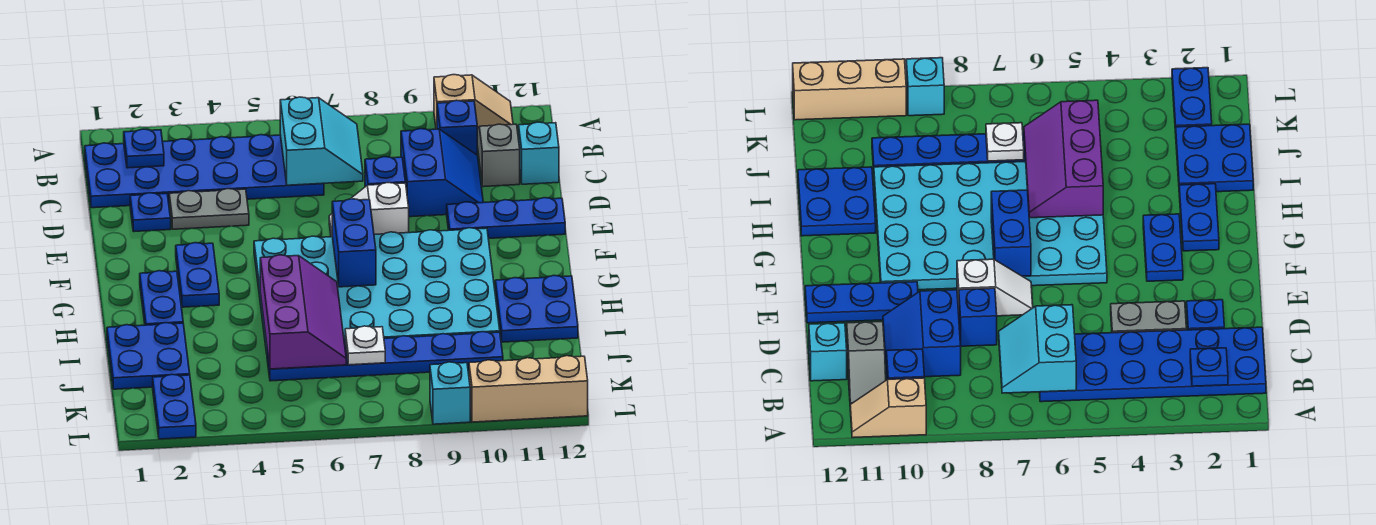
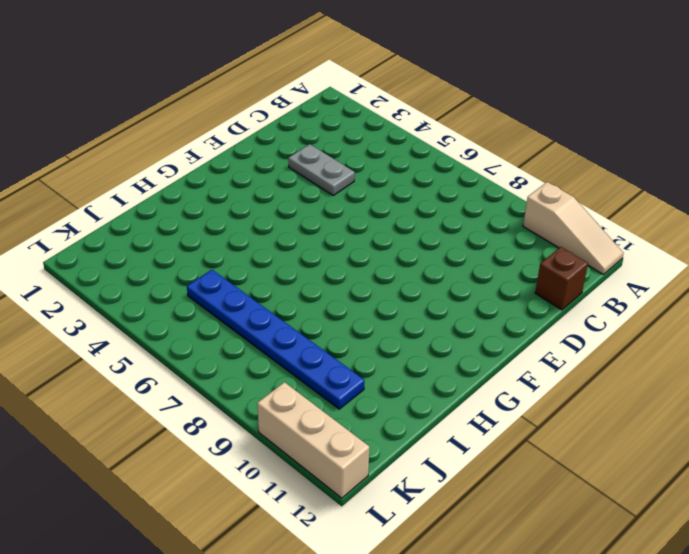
tan slope A10:A12 level 1 top 10 -> tan slope A10:A11 level 1 top 10
brown brick C12 level 1 -> cyan brick C12 level 1
none -> blue plate B1:C6 level 1
none -> blue brick B10 level 1
none -> grey slope B11:C11 level 1 top C

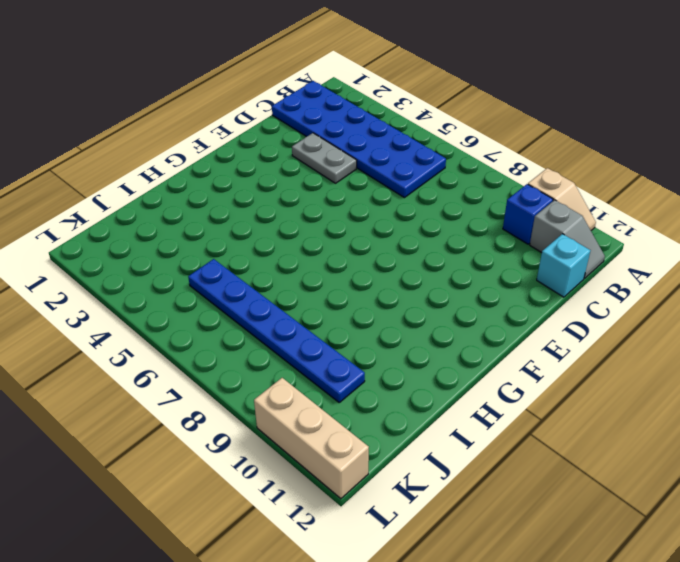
grey slope B11:B12 level 1 top 11 -> grey slope B11:C11 level 1 top C
none -> blue slope C9:D10 level 1 top 9
none -> blue plate D2 level 1
none -> blue brick D8 level 1

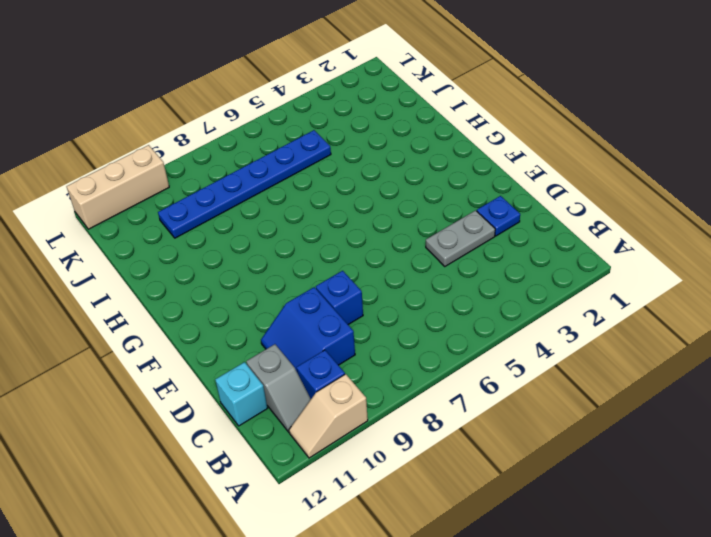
none -> blue plate B1:C6 level 1
none -> white slope E7:E8 level 1 top 8
none -> blue plate E10:E12 level 1

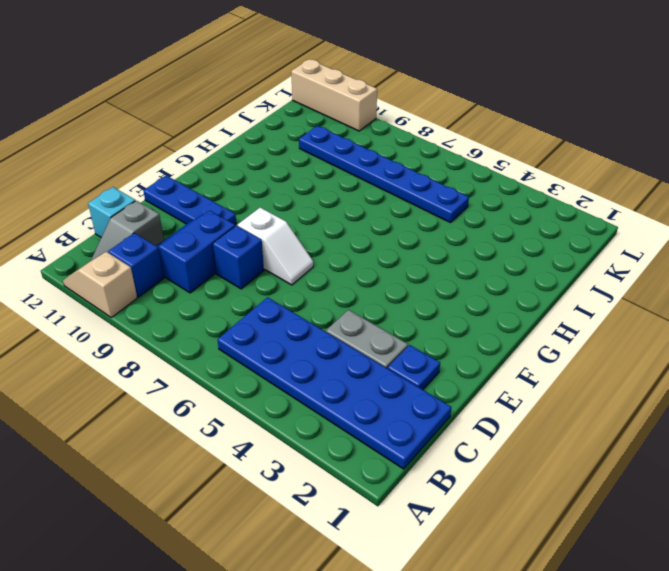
none -> blue plate F3:G3 level 1
none -> cyan plate F5:I10 level 1
none -> blue plate G2:H2 level 1

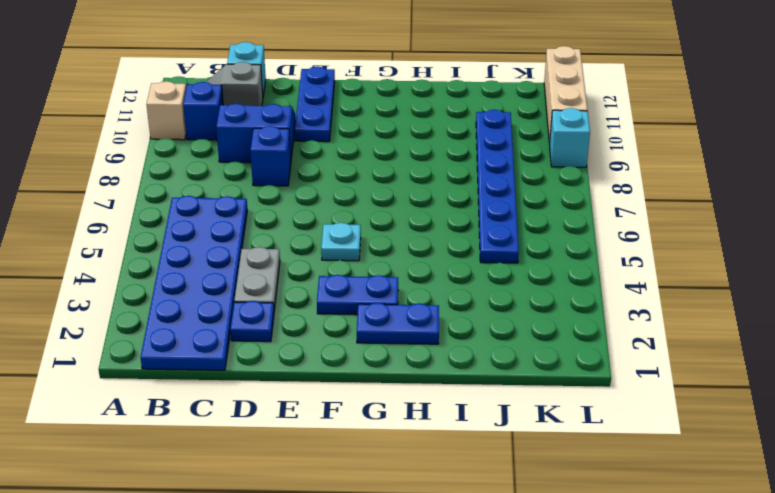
cyan plate F5 level 1 -> cyan plate F5:I10 level 1
none -> white slope E7:E8 level 1 top 8
none -> blue plate H11:I12 level 1
none -> blue plate I1:J2 level 1

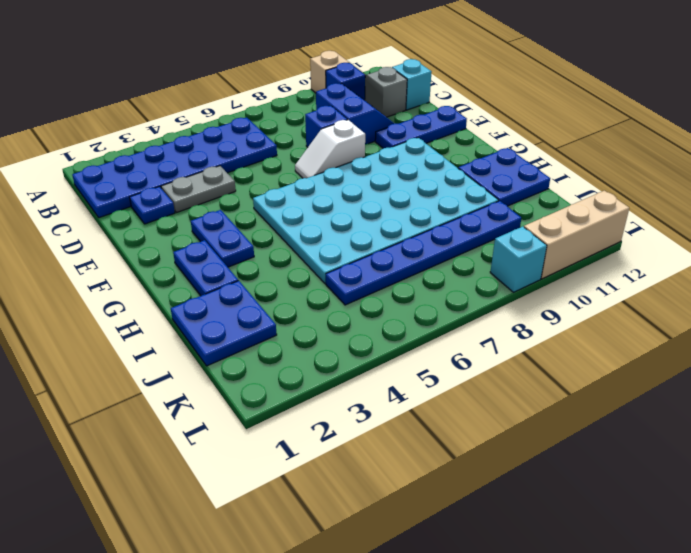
none -> blue plate K2:L2 level 1
none -> blue plate B2 level 2
none -> cyan slope B6:C7 level 2 top 6

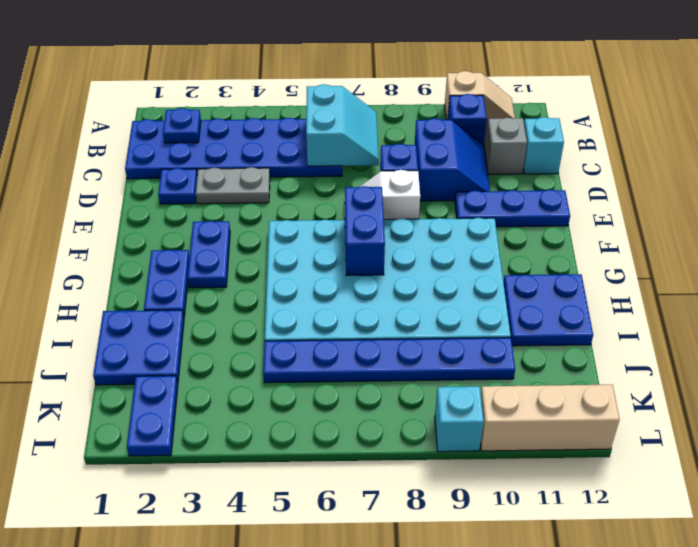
none -> purple slope H5:J6 level 2 top 5
none -> white plate J7 level 2

